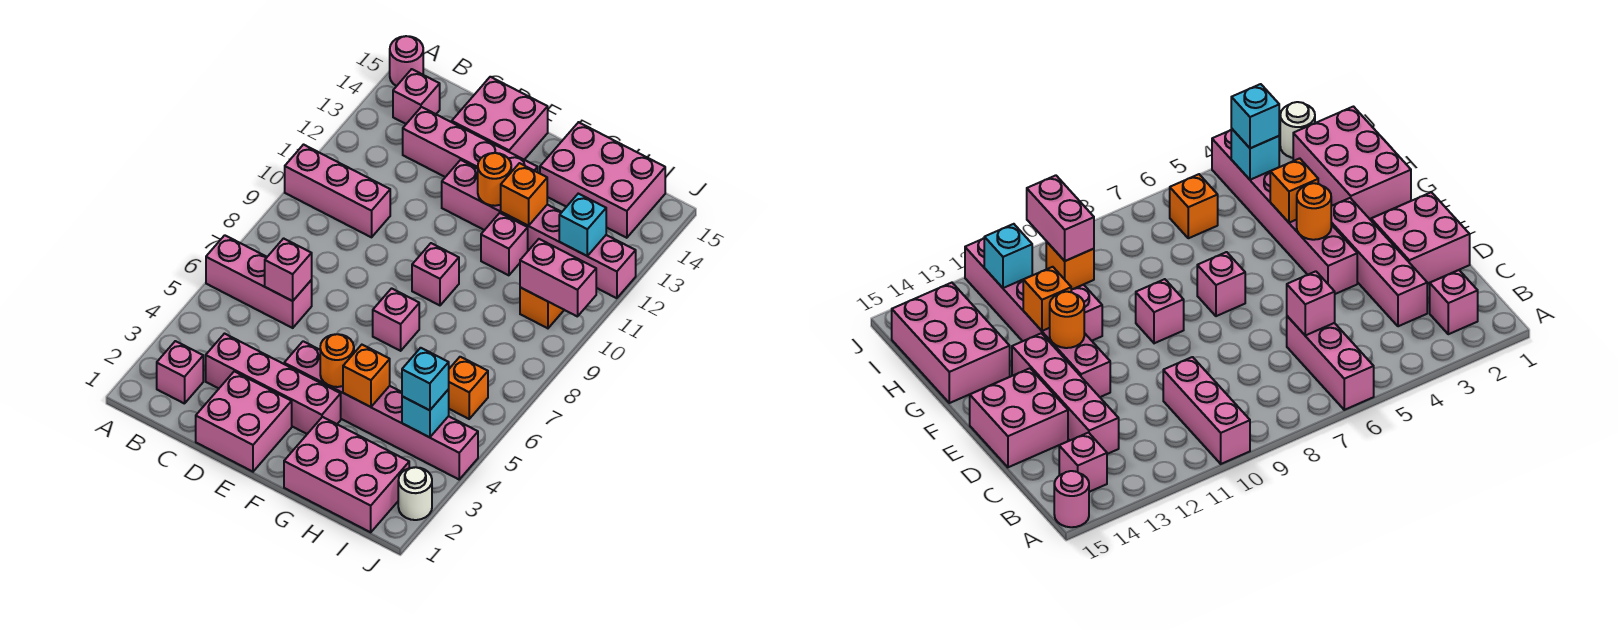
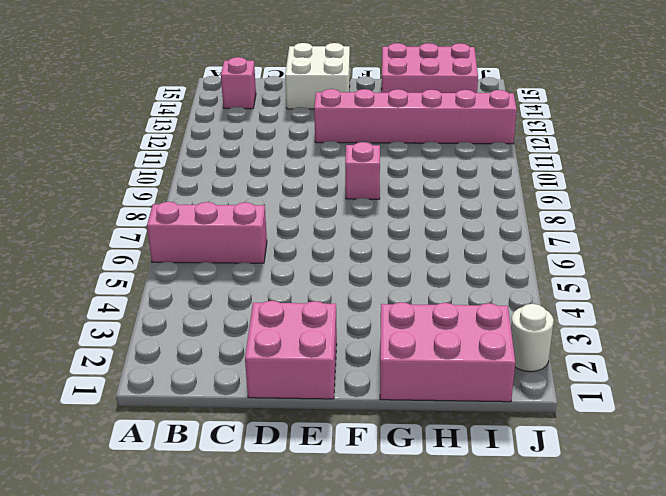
white brick D14:E15 level 1 -> pink brick D14:E15 level 1
none -> pink brick A10:C10 level 1
none -> pink round brick A15 level 1
none -> pink brick B2 level 1

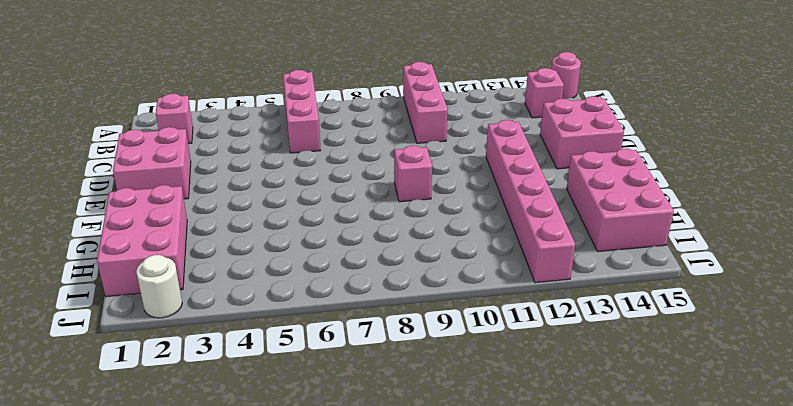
none -> pink brick C3:F3 level 1
none -> pink brick C13:F13 level 1
none -> pink brick E4:J4 level 1

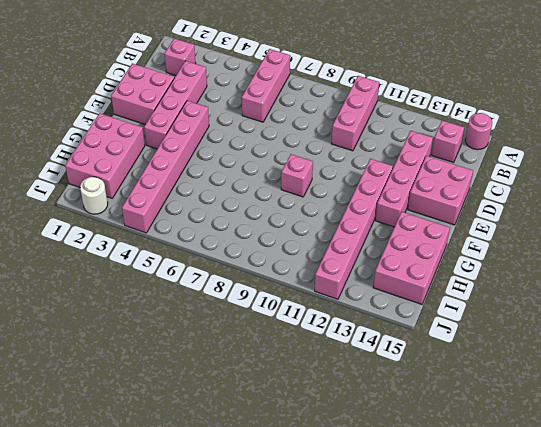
none -> pink brick F7 level 1
none -> pink brick G11 level 1
none -> orange brick I6 level 1

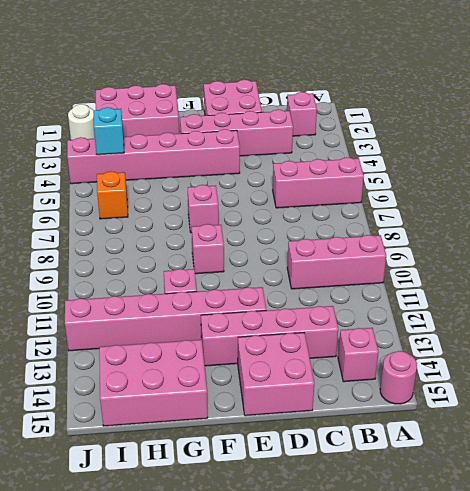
none -> orange brick I10 level 1
none -> pink brick C6 level 2
none -> orange round brick F4 level 2

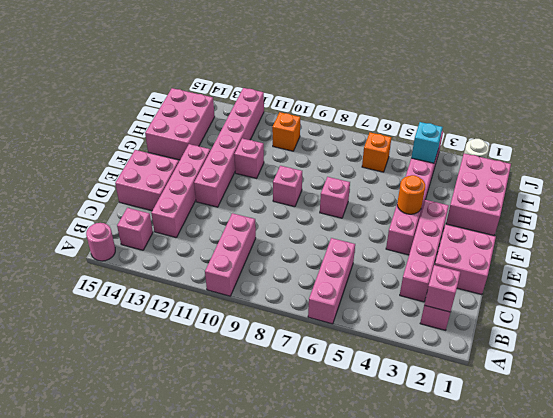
pink brick B2 level 2 -> pink brick C6 level 2
none -> orange round brick F12 level 2
none -> orange brick G4 level 2
none -> orange brick G12 level 2

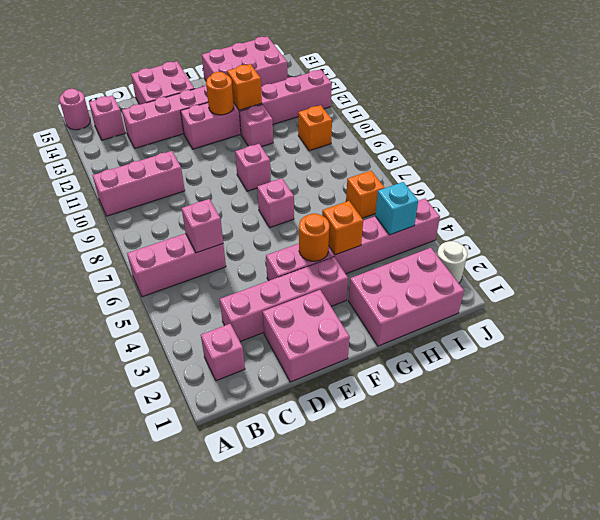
none -> pink brick I10:J10 level 2
none -> cyan brick I12 level 2
none -> cyan brick I4 level 3

